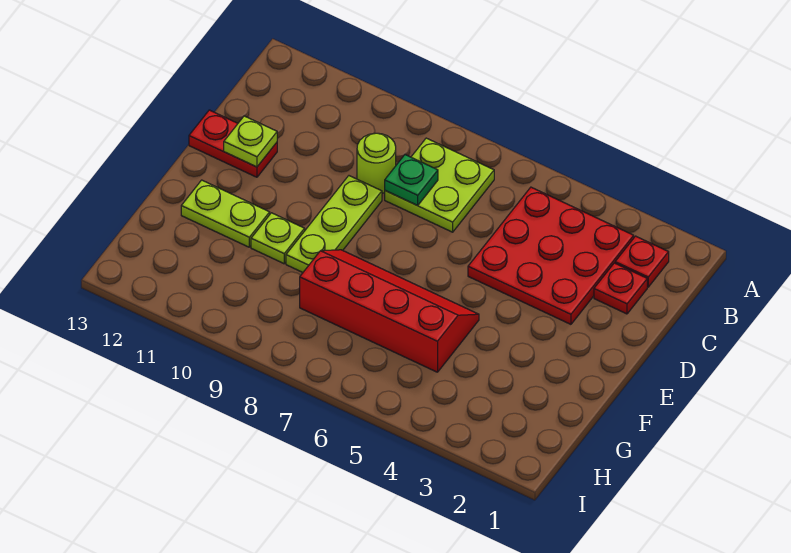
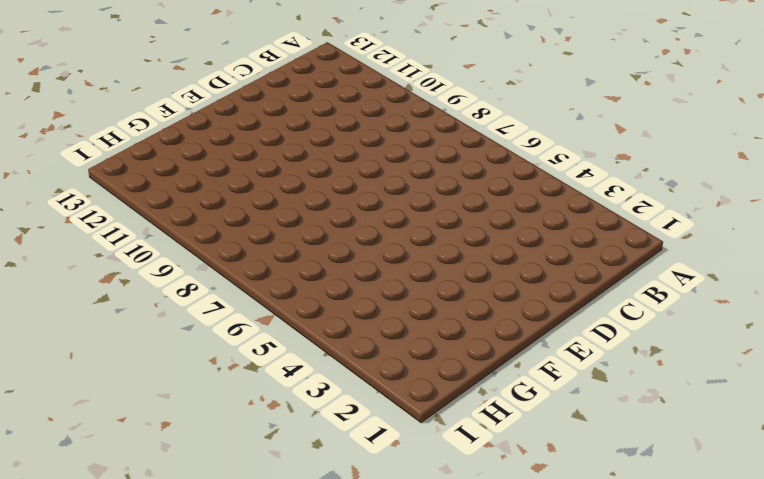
none -> red plate B2 level 1
none -> red plate B3:D5 level 1
none -> lime plate B7:C8 level 1

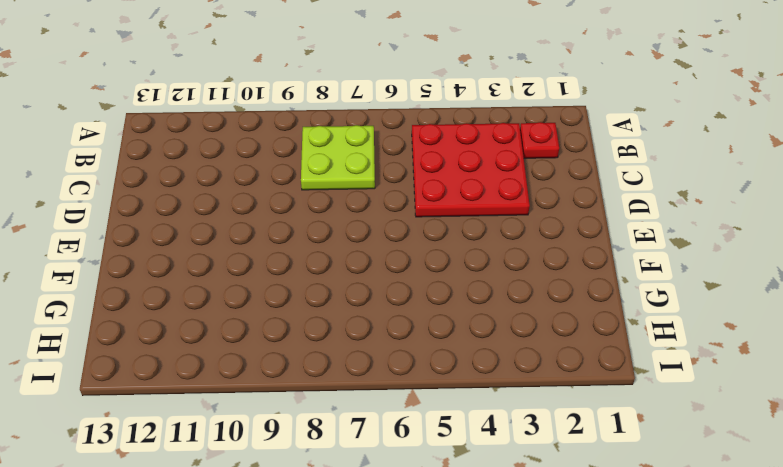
none -> red plate C2 level 1
none -> lime round brick C9 level 1
none -> lime plate D9:F9 level 1

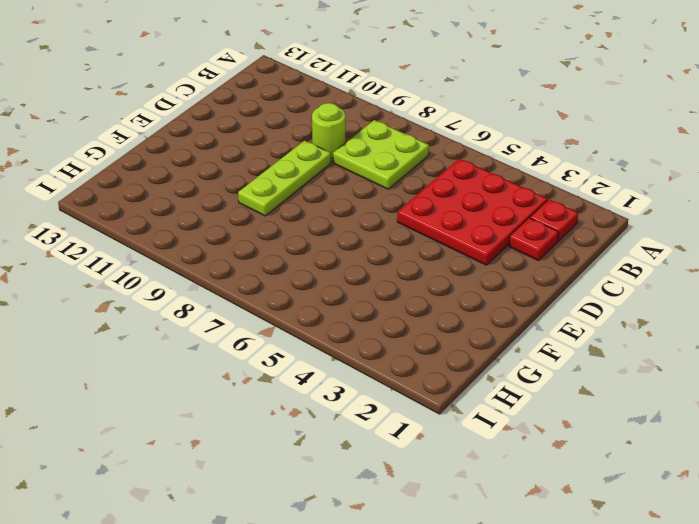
none -> red plate D12:D13 level 1
none -> red slope F5:G8 level 1 top G
none -> lime plate F10 level 1

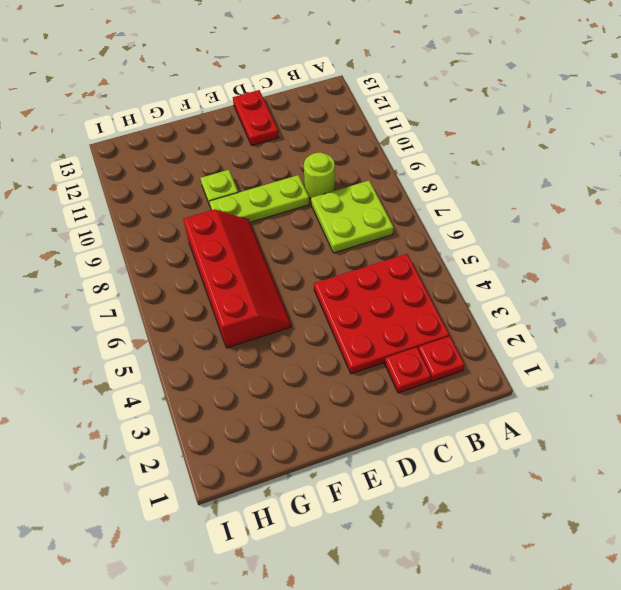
none -> lime plate F11:F12 level 1
none -> green plate C8 level 2
none -> lime plate D12 level 2

